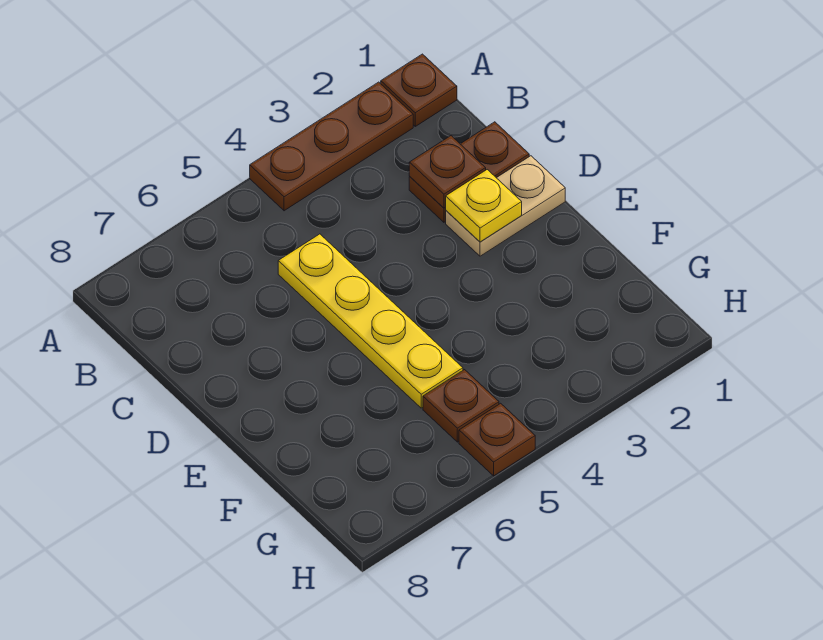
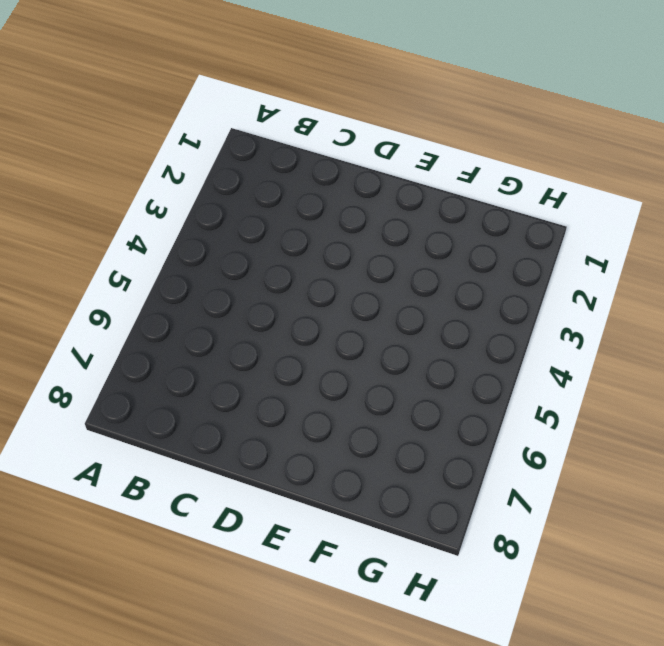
none -> brown plate A1 level 1
none -> brown plate A2:A4 level 1

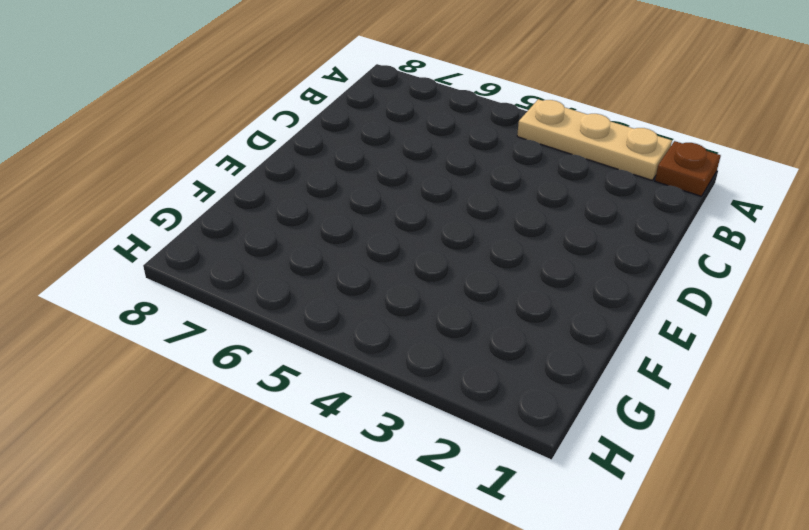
tan plate A2:A4 level 1 -> brown plate A2:A4 level 1
none -> brown plate C1:C2 level 1
none -> yellow plate C5:F5 level 1

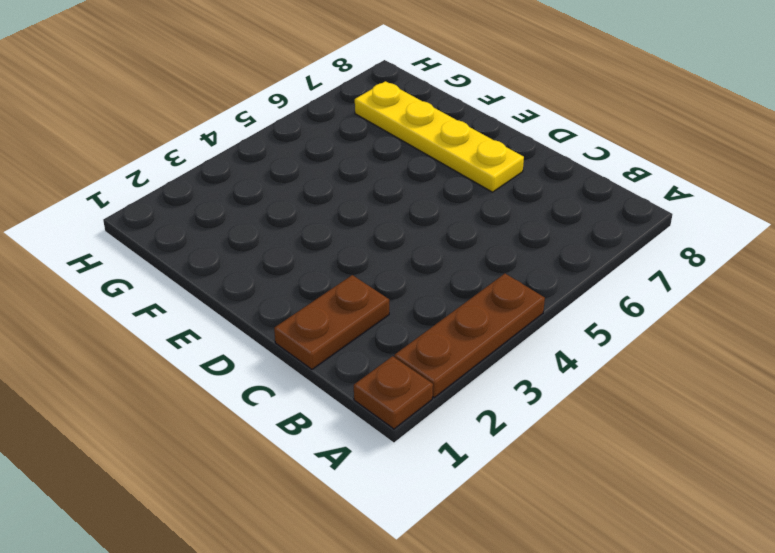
yellow plate D7:G7 level 1 -> yellow plate C5:F5 level 1
none -> tan plate D1:D2 level 1
none -> brown plate G5 level 1

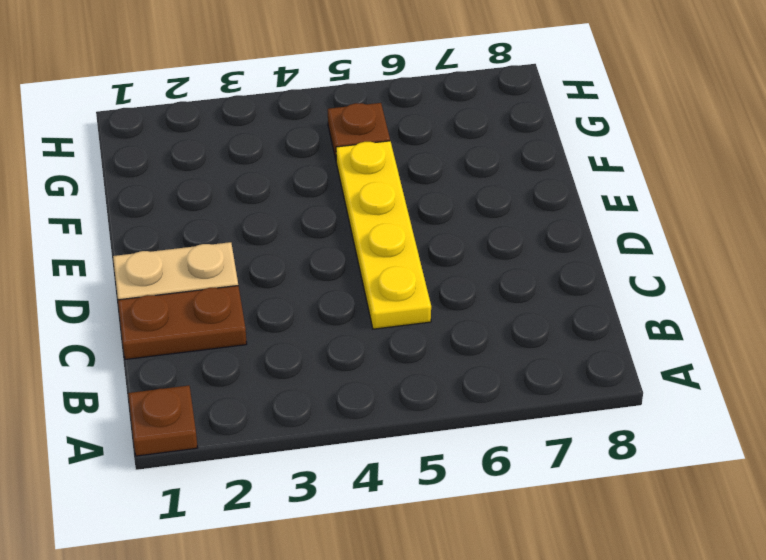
none -> brown plate A2:A4 level 1
none -> brown plate H5 level 1

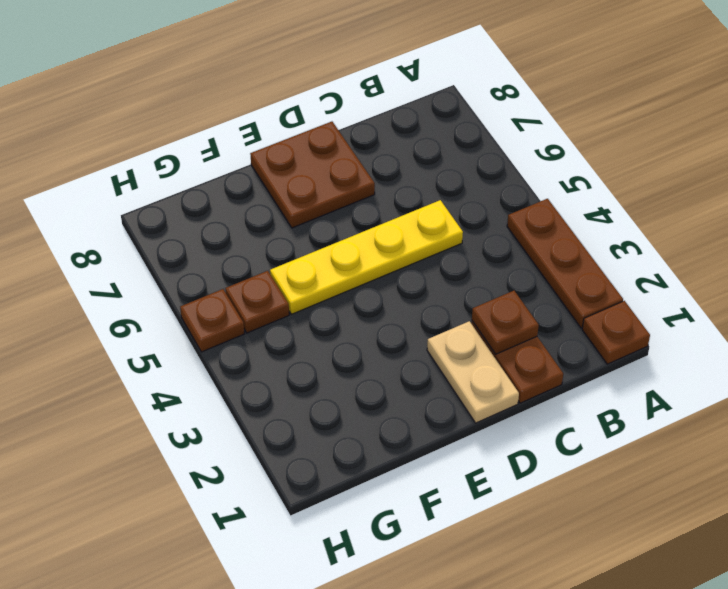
brown plate D7:E8 level 1 -> none
none -> yellow plate D2 level 2

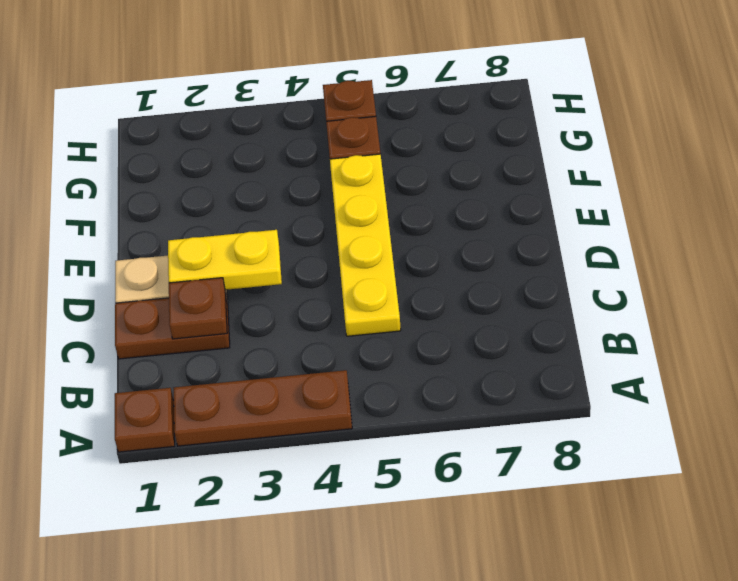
yellow plate D2:D3 level 2 -> yellow plate D2 level 2

